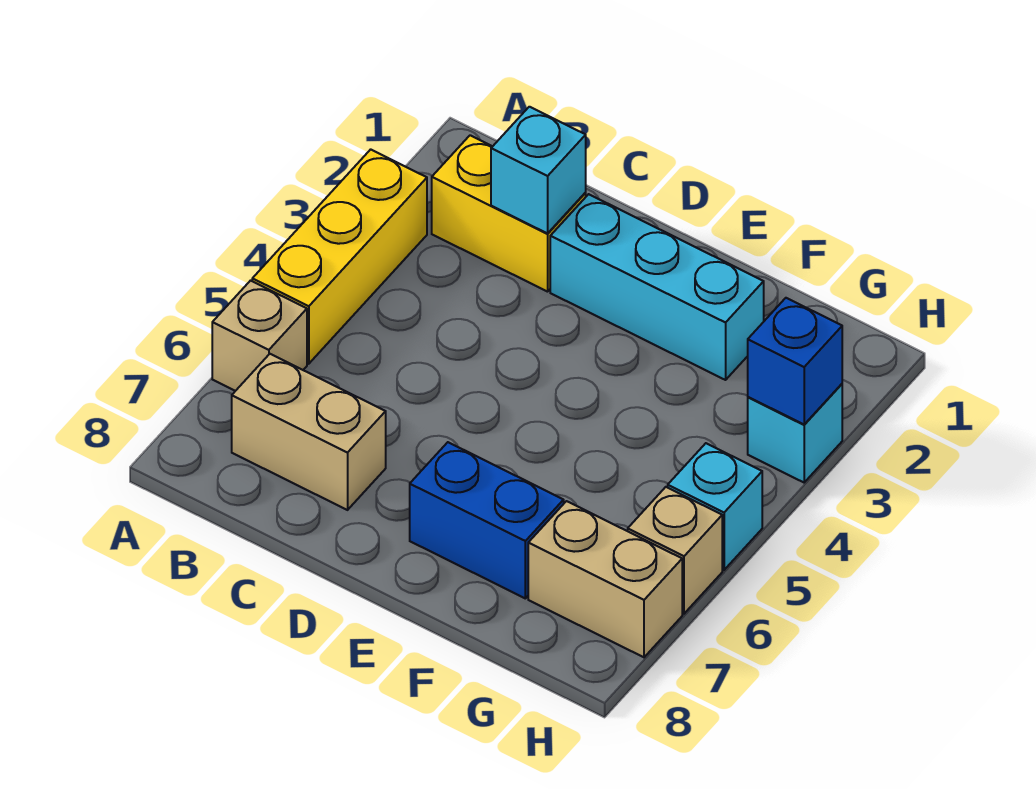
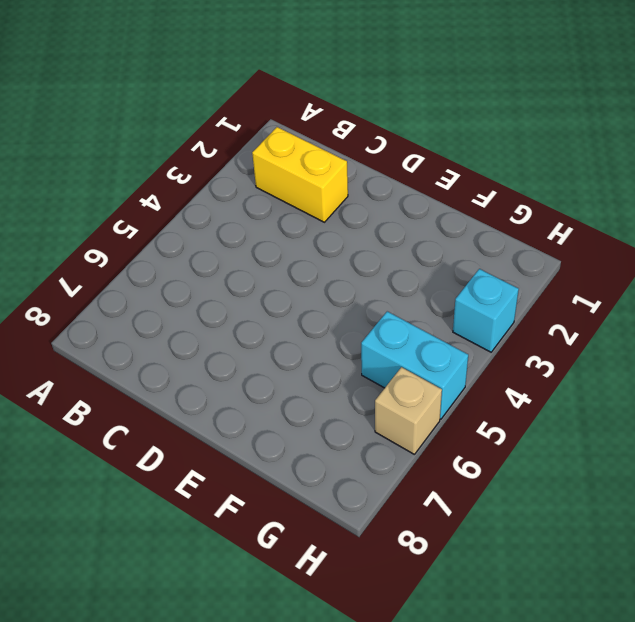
cyan brick G5:H5 level 1 -> cyan brick H5 level 1
none -> yellow brick A3:A5 level 1
none -> tan brick A6 level 1
none -> tan brick B7:C7 level 1

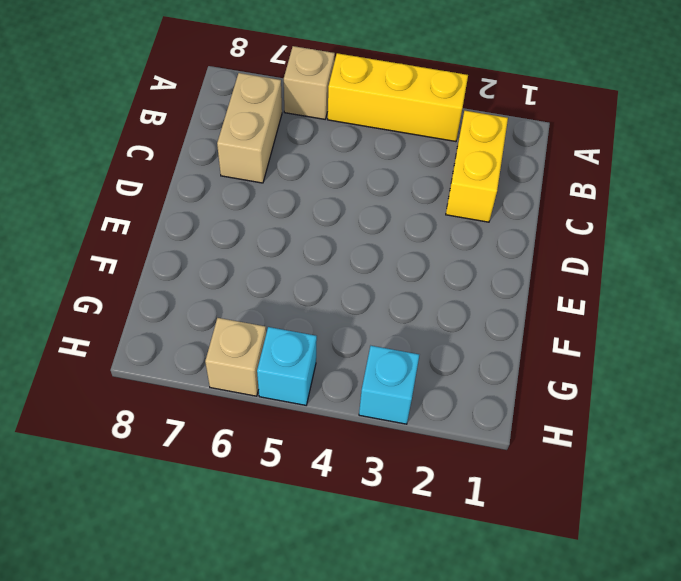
none -> cyan brick D2:F2 level 1
none -> blue brick E7:F7 level 1
none -> tan brick G7:H7 level 1

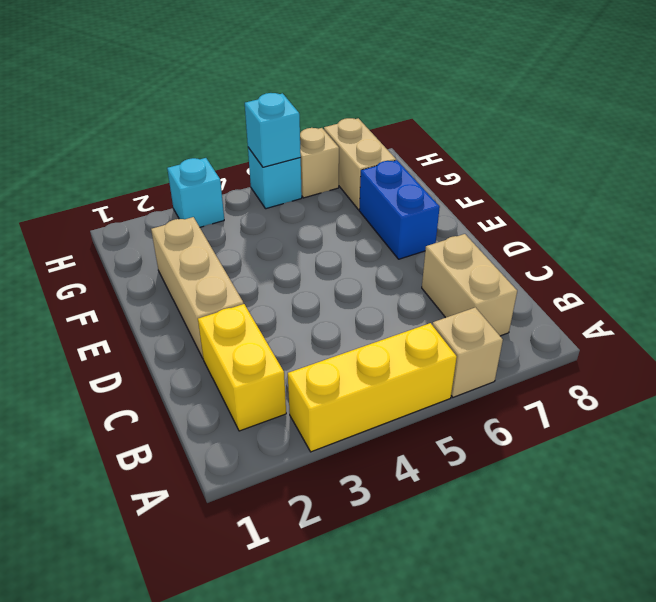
tan brick D2:F2 level 1 -> cyan brick D2:F2 level 1
cyan brick H5 level 2 -> cyan brick C2 level 2
none -> blue brick H3 level 2

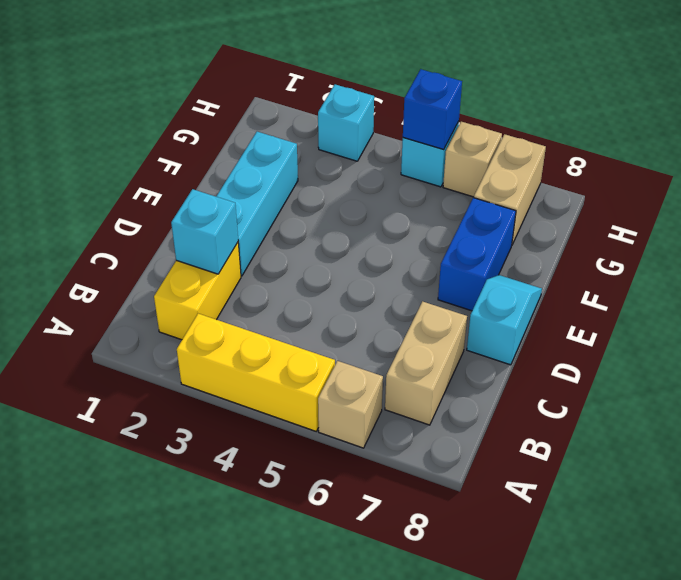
cyan slope D8:E8 level 1 top D -> none
blue brick H5 level 2 -> blue brick H3 level 2

